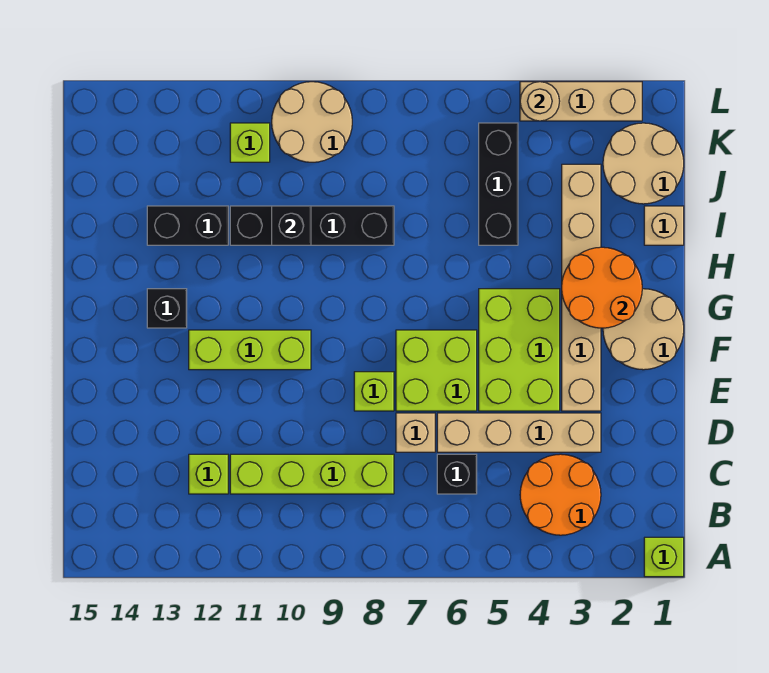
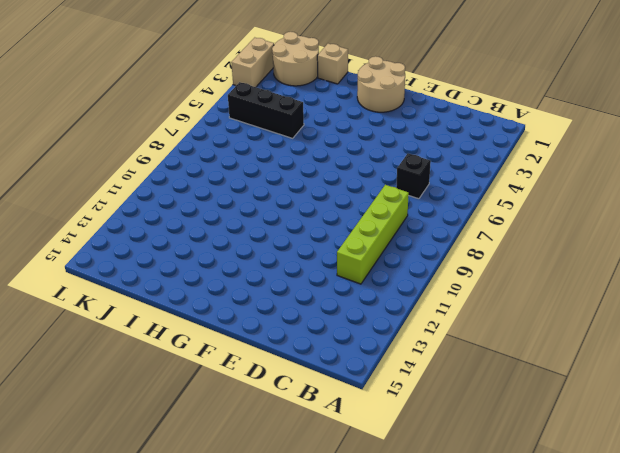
tan brick L2:L3 level 1 -> tan brick L2:L4 level 1
none -> lime brick A1 level 1
none -> orange round brick B3:C4 level 1
none -> lime brick C12 level 1

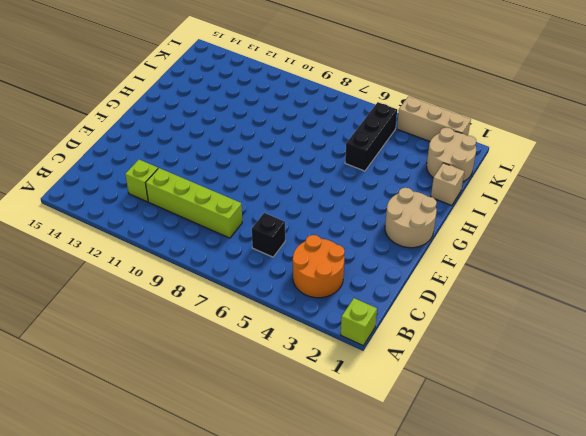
none -> tan brick D3:D6 level 1
none -> tan brick D7 level 1
none -> tan brick E3:J3 level 1

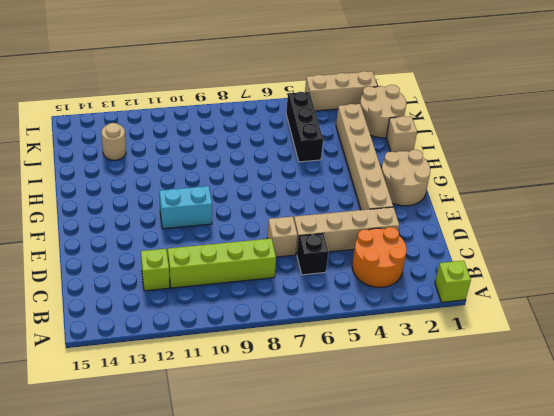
cyan brick F10:F11 level 1 -> lime brick F10:F12 level 1
tan round brick J13 level 1 -> tan round brick L4 level 2
none -> lime brick E4:G5 level 1
none -> lime brick E6:F7 level 1
none -> lime brick E8 level 1

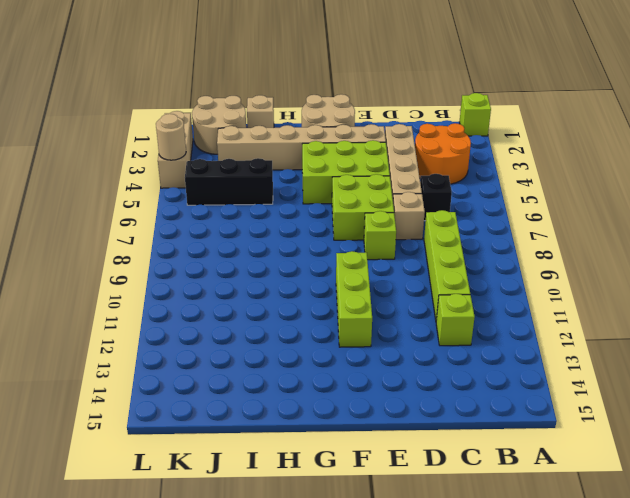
none -> black brick G13 level 1
none -> black brick I8:I11 level 1
none -> black brick I12:I13 level 1

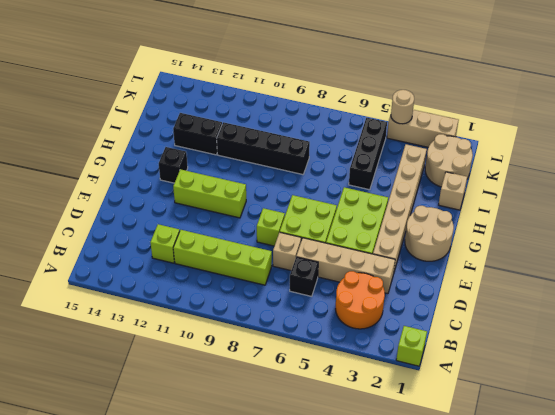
none -> tan round brick K9:L10 level 1
none -> lime brick K11 level 1
none -> orange round brick G2:H3 level 2

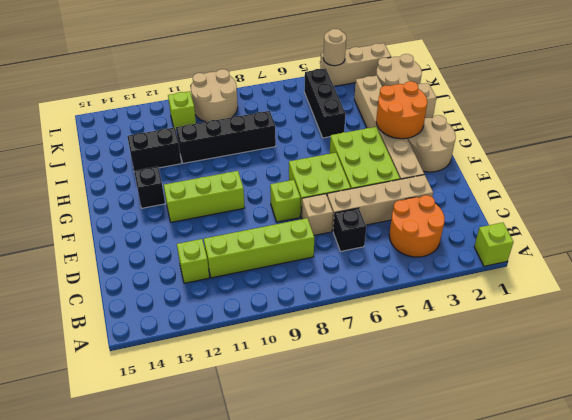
none -> black brick I10 level 2

